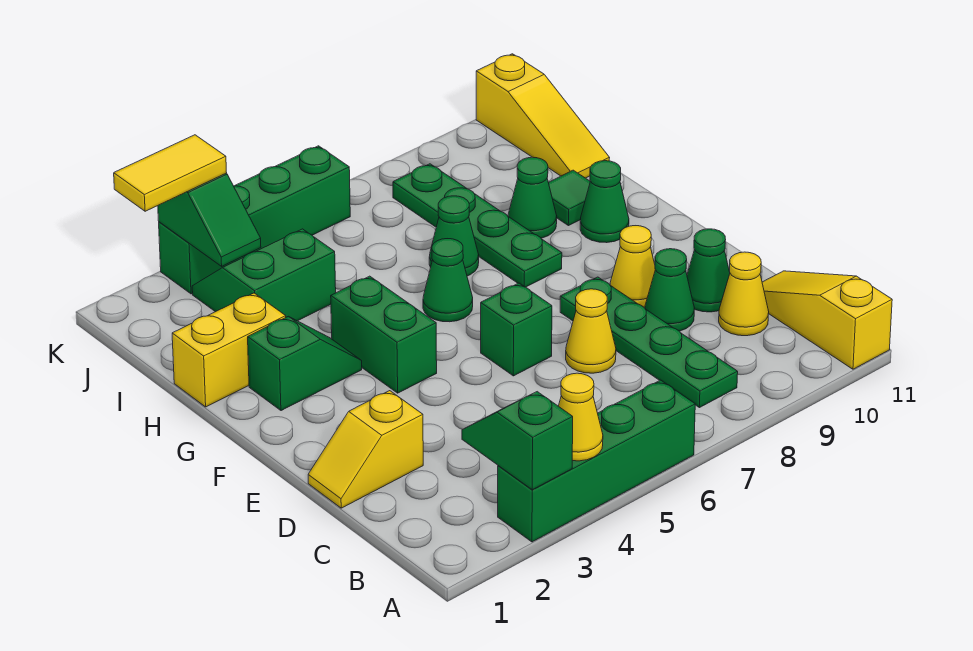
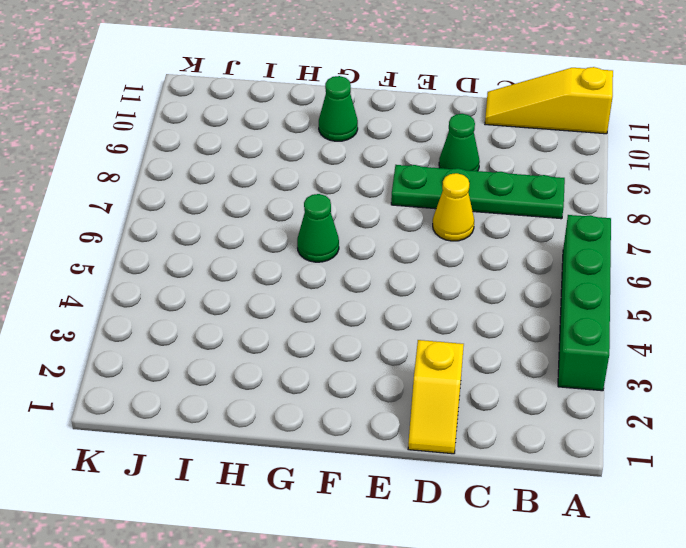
none -> yellow cone C10 level 1
none -> green cone D10 level 1
none -> green brick E6 level 1

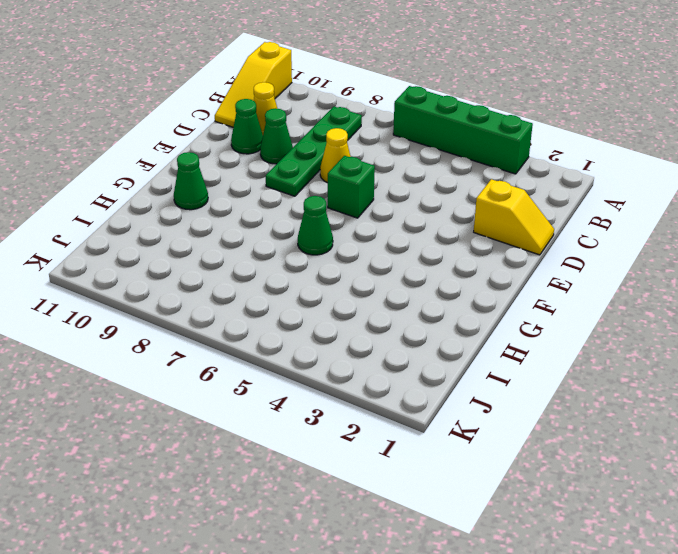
none -> yellow cone E9 level 1
none -> green brick F4:G4 level 1
none -> green slope G2:G3 level 1 top 2

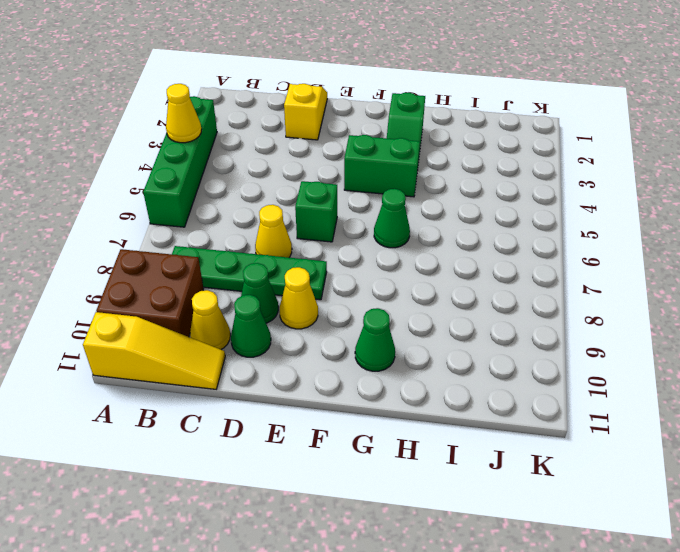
brown brick A9:B10 level 1 -> none
none -> green plate G8:J8 level 1
none -> yellow brick H1:H2 level 1
none -> green cone H7 level 1

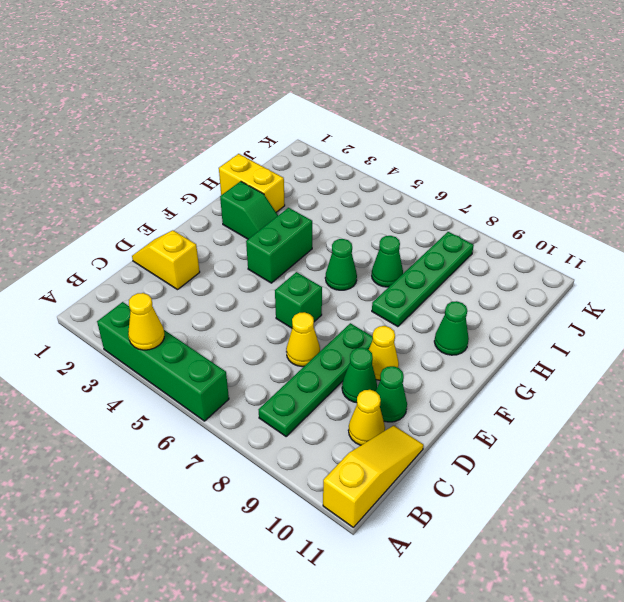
none -> green cone H9 level 1
none -> green tile H10 level 1
none -> green slope I3:J4 level 1 top I

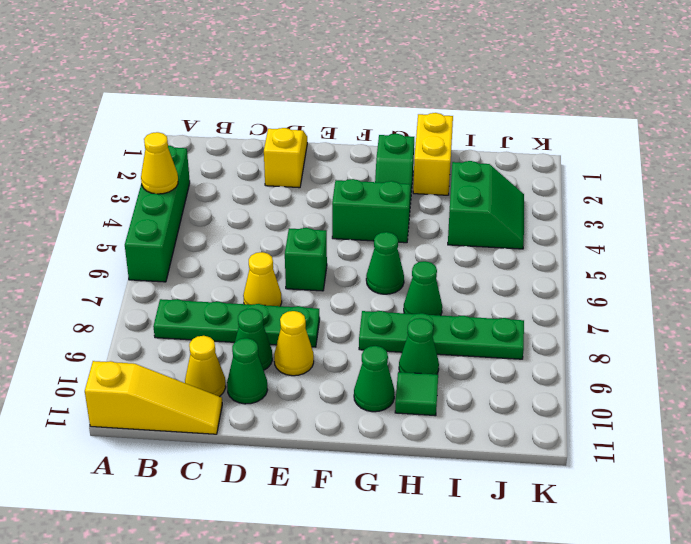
none -> yellow slope I11:K11 level 1 top K
none -> green brick K3:K6 level 1
none -> green slope A3:B3 level 2 top A

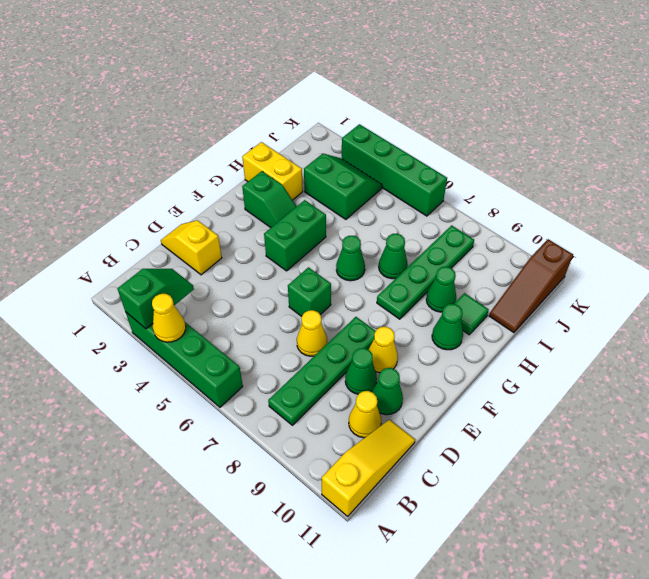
brown slope I11:K11 level 1 top K -> yellow slope I11:K11 level 1 top K
none -> green slope J3:K3 level 2 top K
none -> yellow tile K2:K3 level 3

